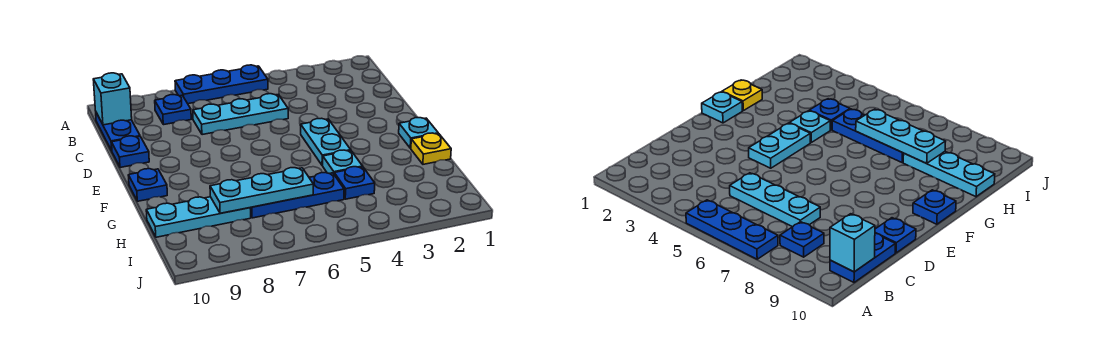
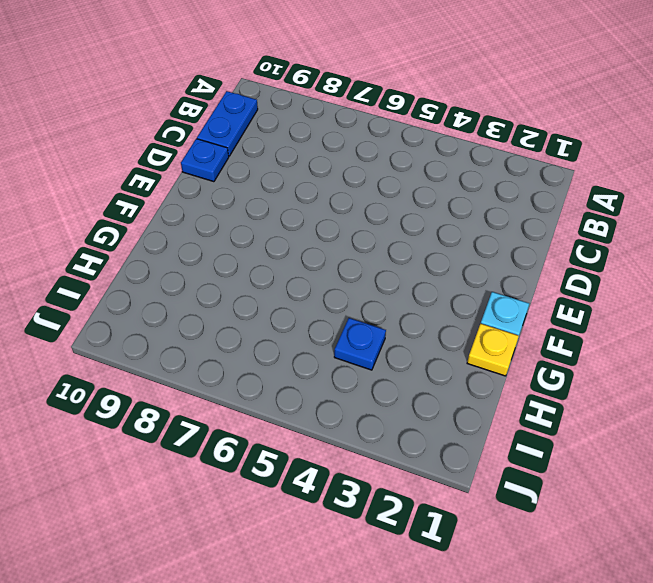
none -> blue plate A5:A7 level 1
none -> blue plate B8 level 1
none -> cyan plate C5:C7 level 1

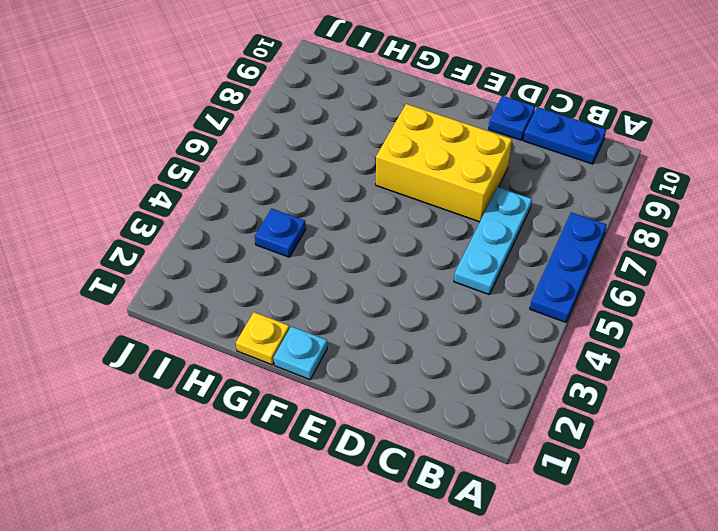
yellow brick D7:F8 level 1 -> none
none -> blue plate B8 level 1
none -> cyan plate E4:F4 level 1
none -> blue plate F10 level 1

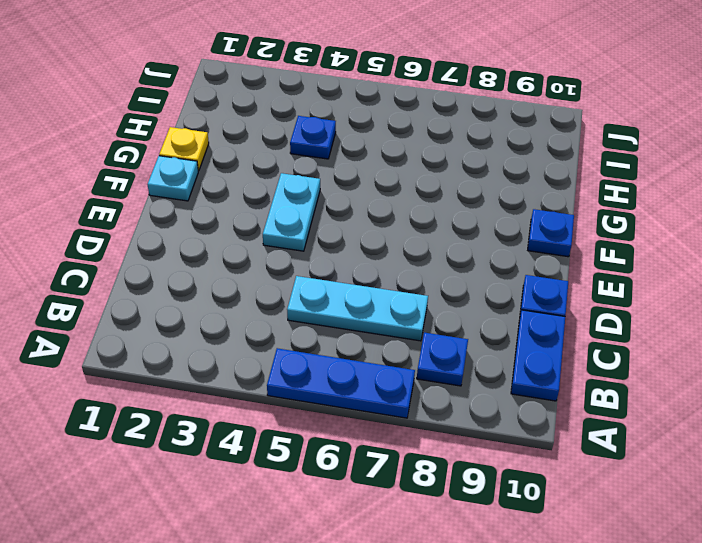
none -> cyan plate G4 level 1
none -> blue plate H5:H7 level 1
none -> cyan plate H8:H10 level 1

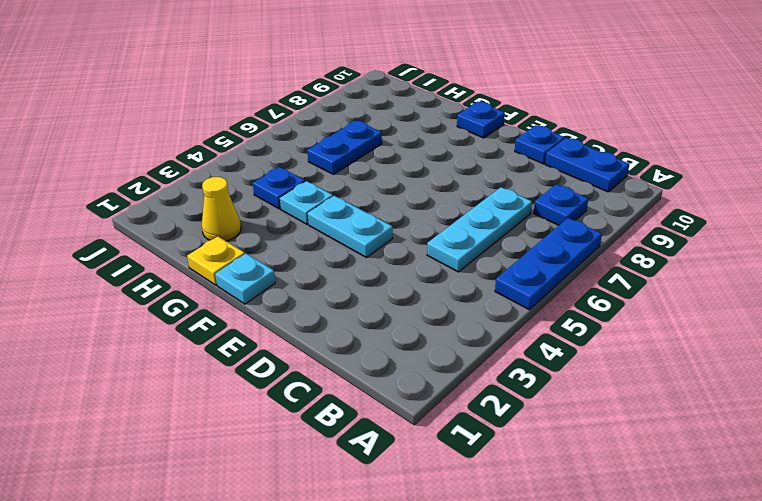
yellow cone H2 level 1 -> none
blue plate H6:H7 level 1 -> blue plate H5:H7 level 1
none -> cyan plate H8:H10 level 1
none -> cyan brick B10 level 2
none -> cyan plate H6:H8 level 2

